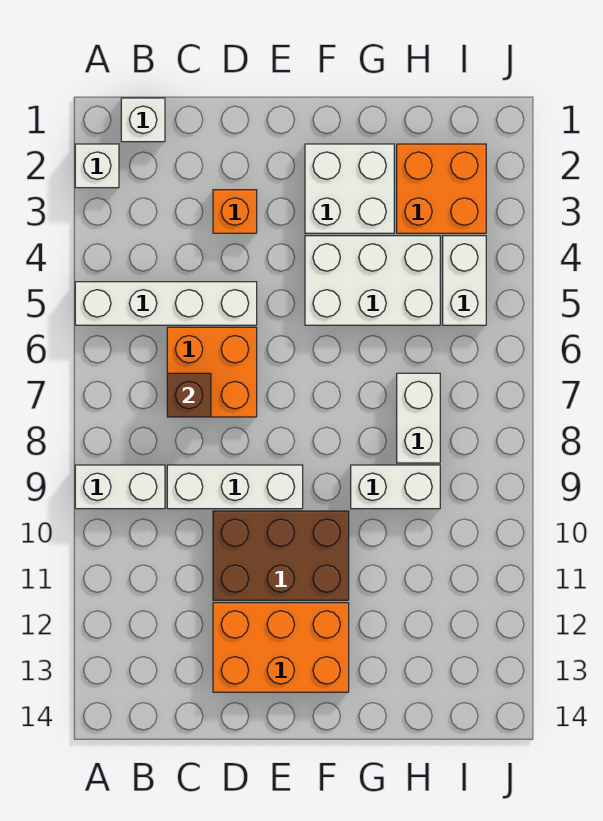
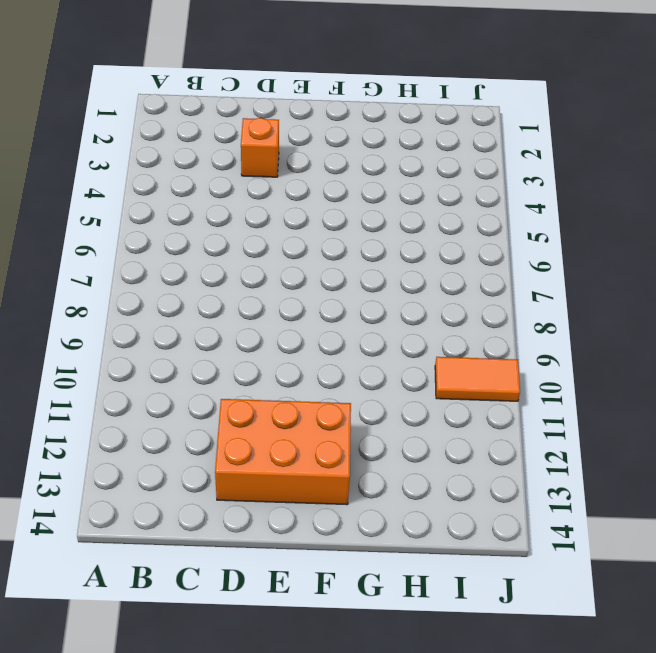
orange tile I10:J10 level 1 -> none
none -> white brick A2 level 1
none -> white brick A5:D5 level 1
none -> white brick A9:B9 level 1

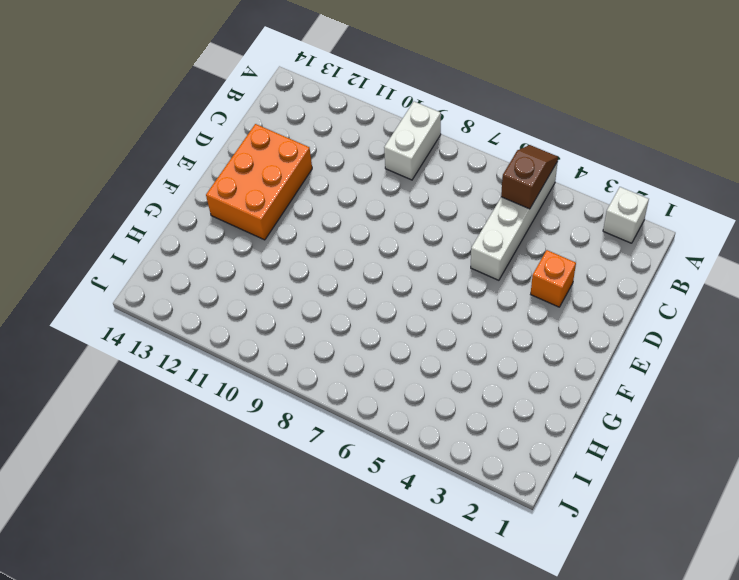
brown slope A5:B5 level 2 top B -> none
none -> white brick B1 level 1
none -> orange brick C6:D7 level 1
none -> white brick C9:E9 level 1

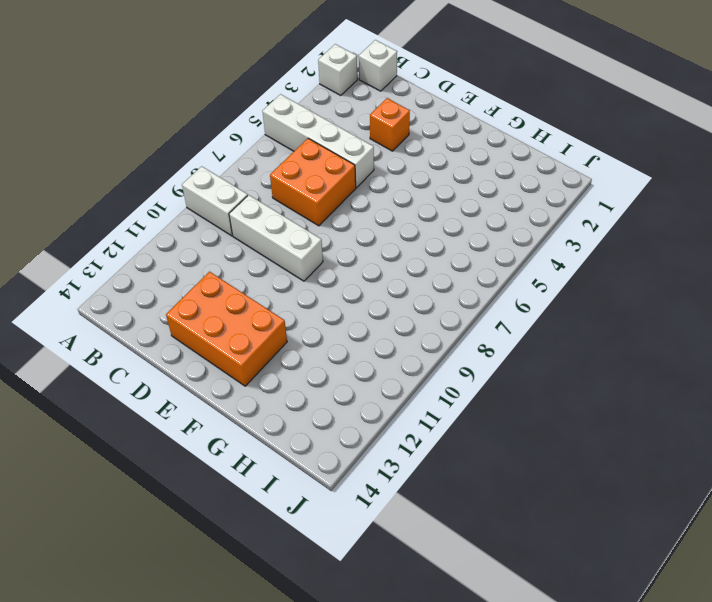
none -> brown brick D10:F11 level 1
none -> white brick F2:G3 level 1
none -> white brick F4:H5 level 1

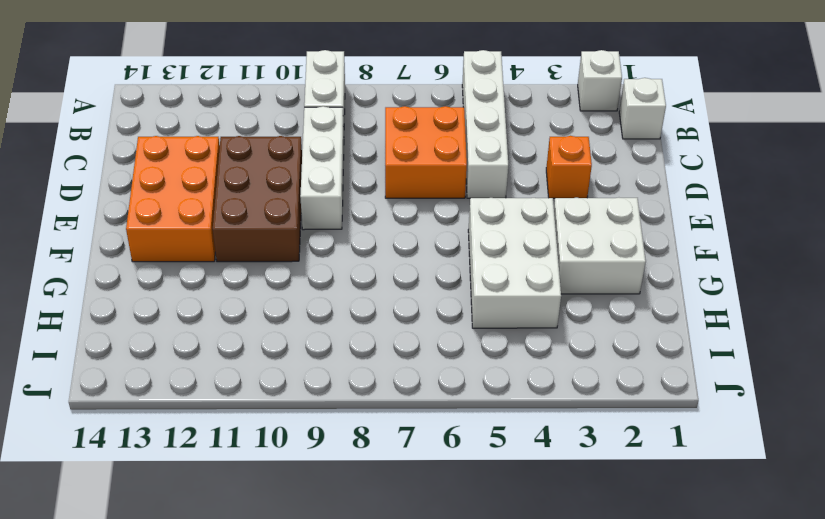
none -> white brick G9:H9 level 1
none -> orange brick H2:I3 level 1
none -> white brick H7:H8 level 1

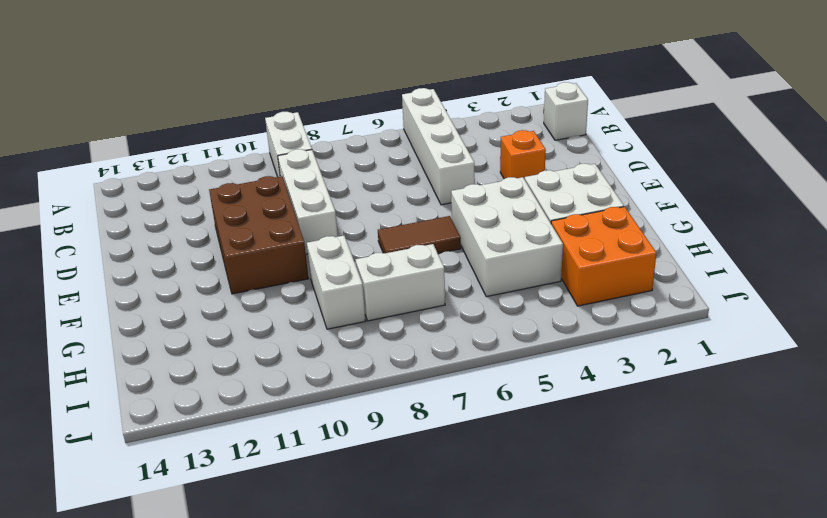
brown tile F6:F7 level 1 -> none
none -> white brick A2 level 1
none -> orange brick C6:D7 level 1
none -> orange brick D12:F13 level 1

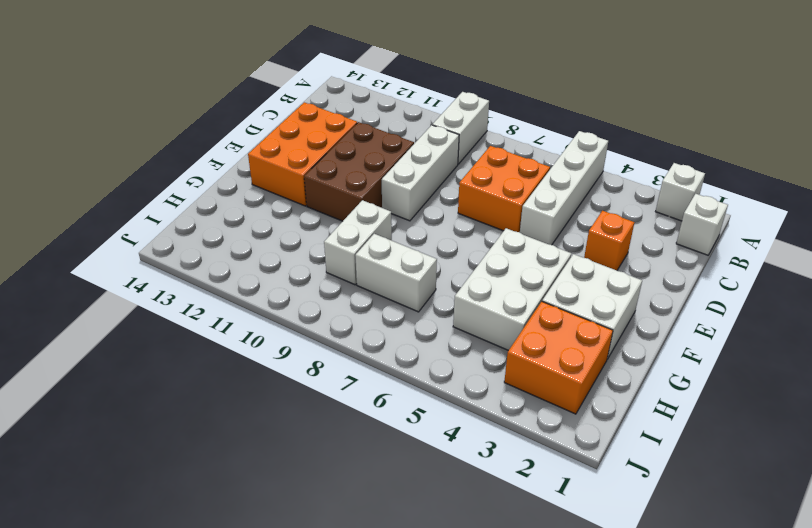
none -> white brick I4:I5 level 1
none -> brown brick C7 level 2

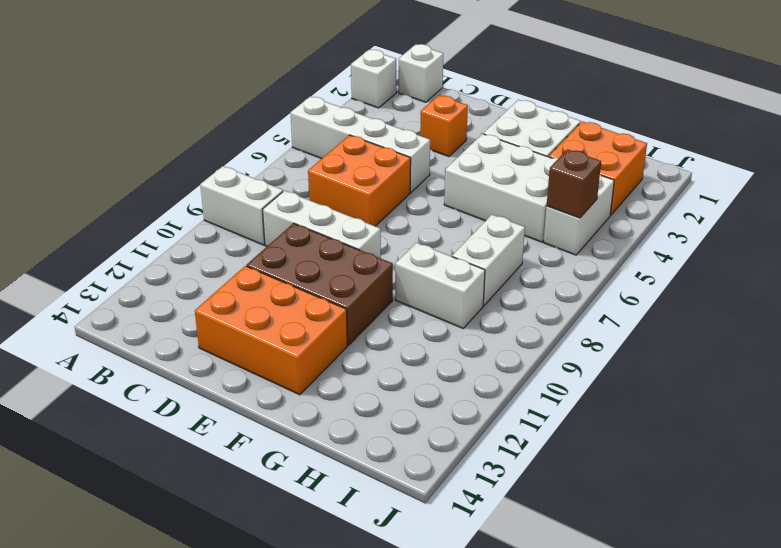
brown brick I5 level 2 -> brown brick C7 level 2

